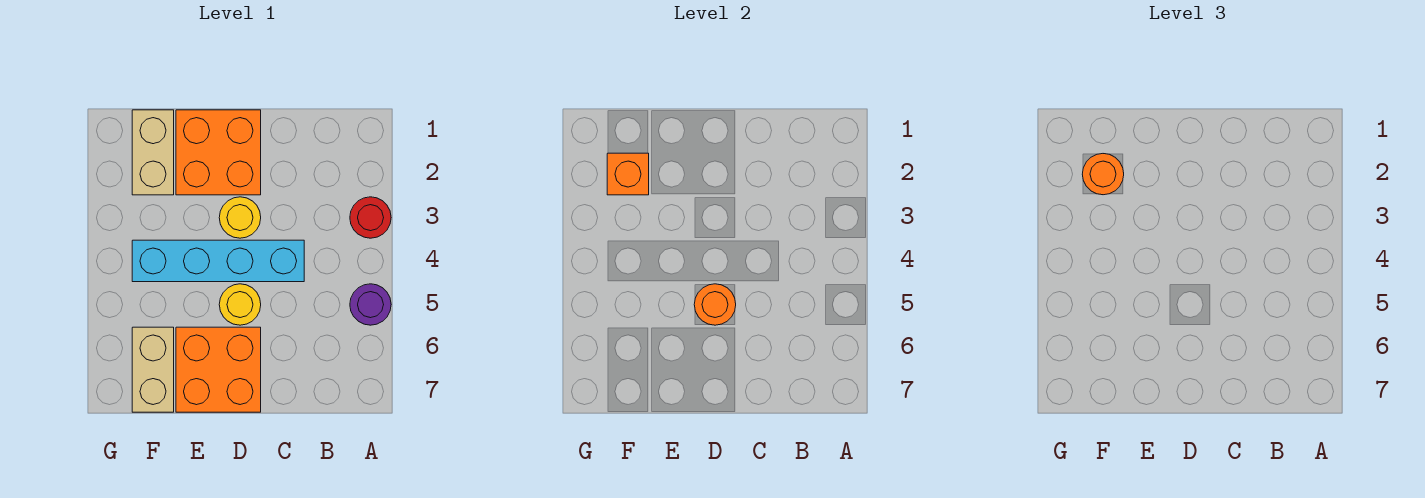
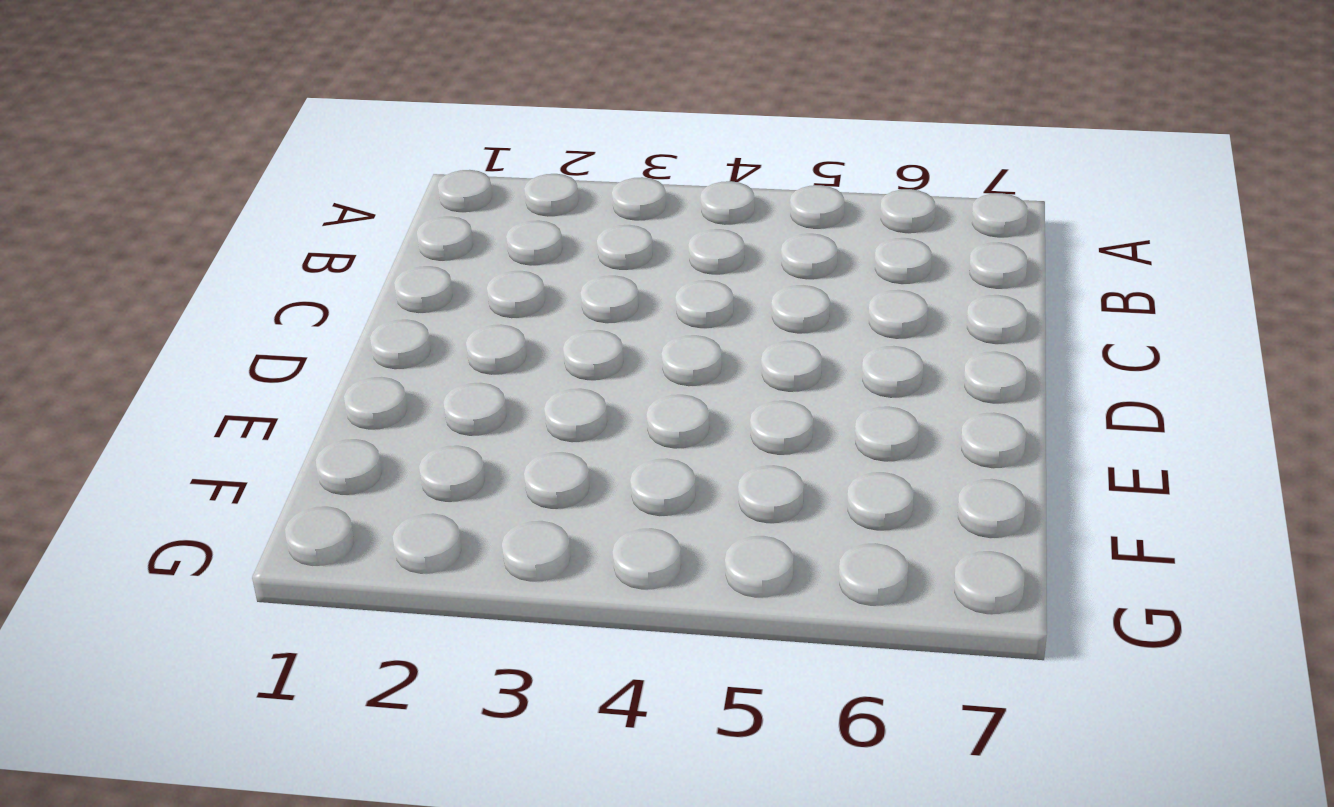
none -> red round brick A3 level 1
none -> purple round brick A5 level 1
none -> cyan brick C4:F4 level 1

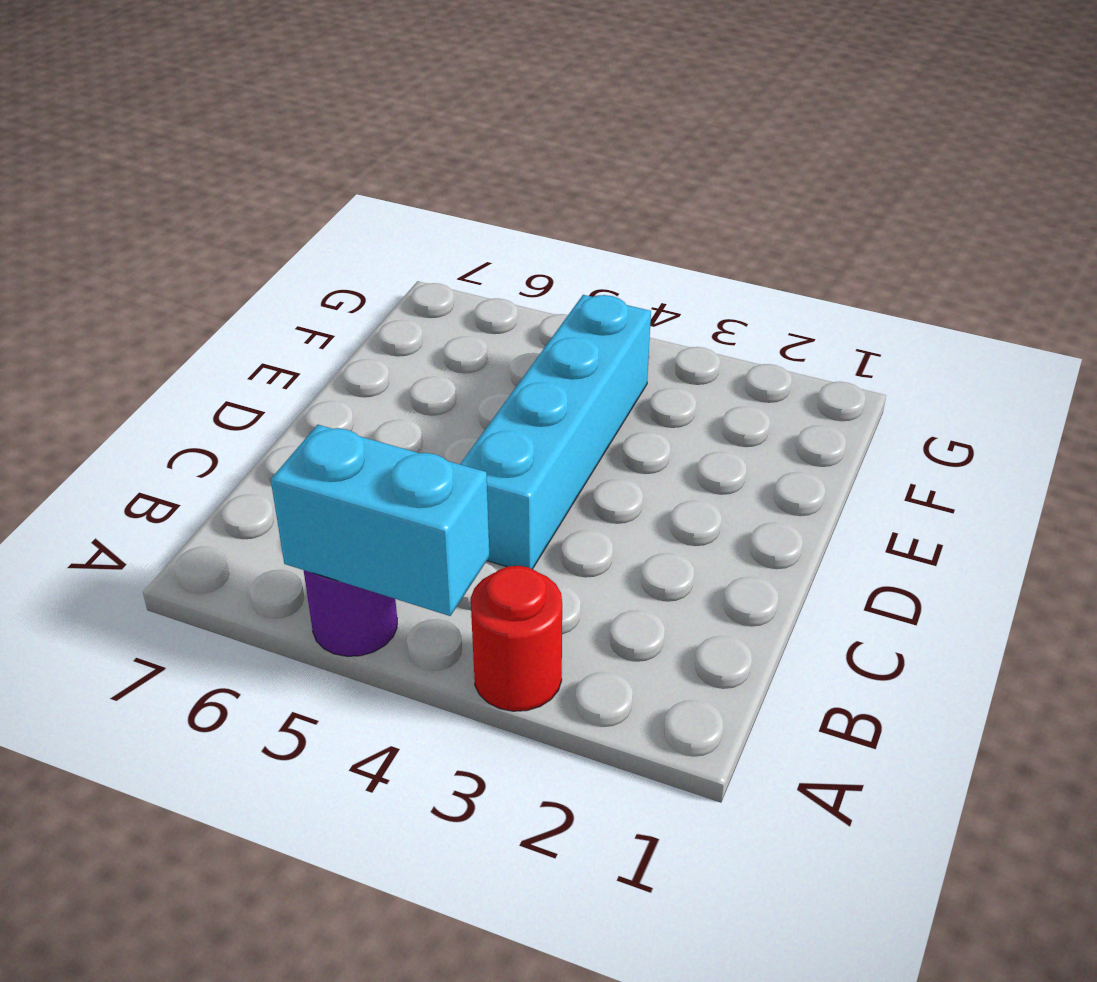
cyan brick A4:A5 level 2 -> none
none -> orange brick D1:E2 level 1
none -> yellow round brick D3 level 1
none -> yellow round brick D5 level 1

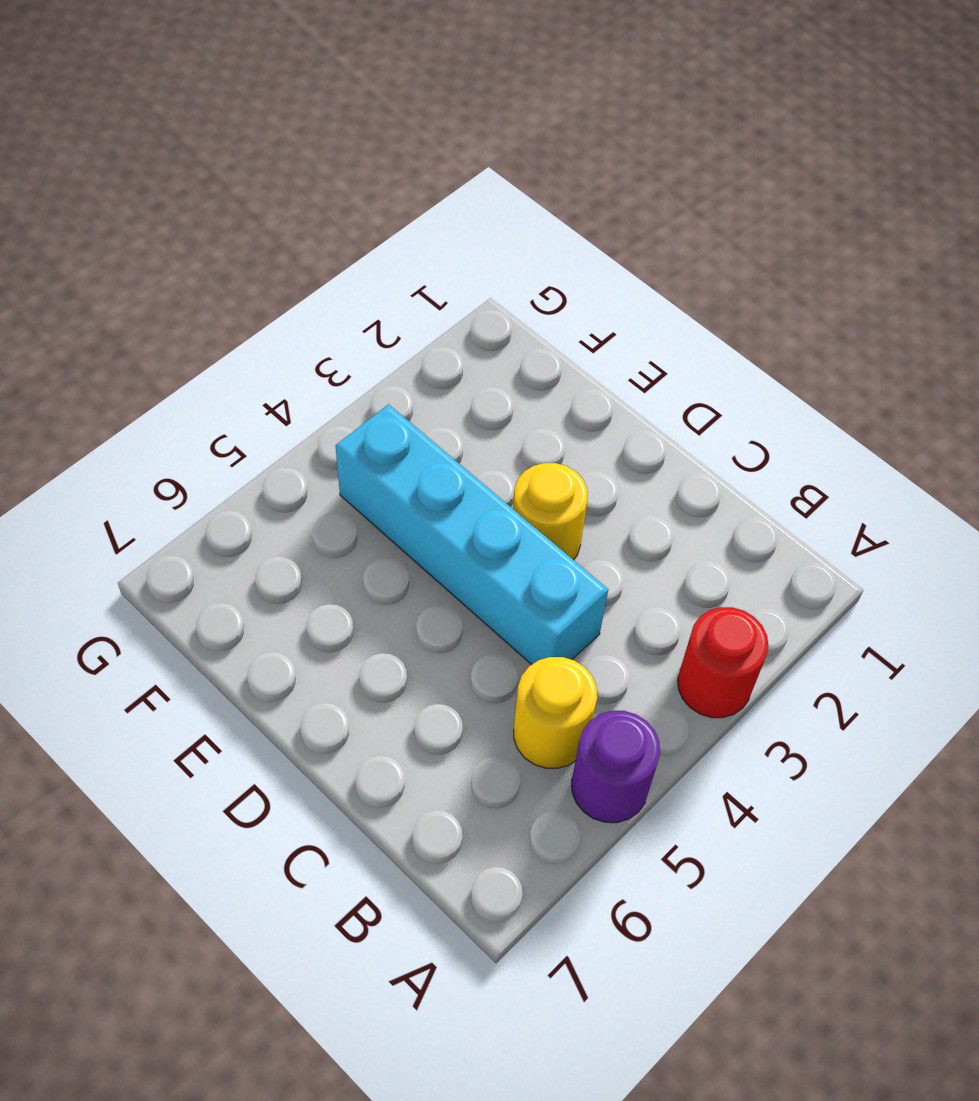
yellow round brick B5 level 1 -> yellow round brick D5 level 1
none -> orange brick D1:E2 level 1
none -> orange brick D6:E7 level 1
none -> tan brick F1:F2 level 1

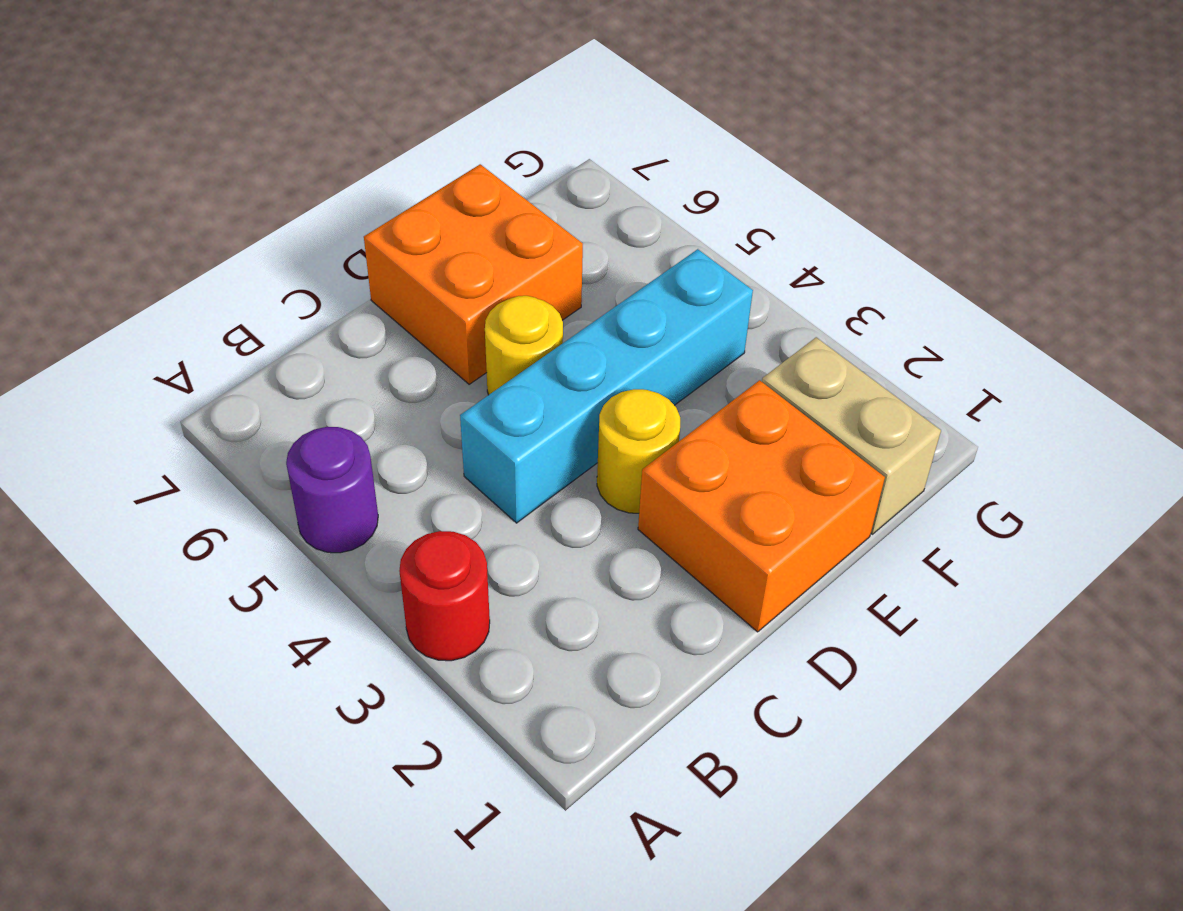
none -> tan brick F6:F7 level 1
none -> orange round brick D5 level 2
none -> orange brick F2 level 2

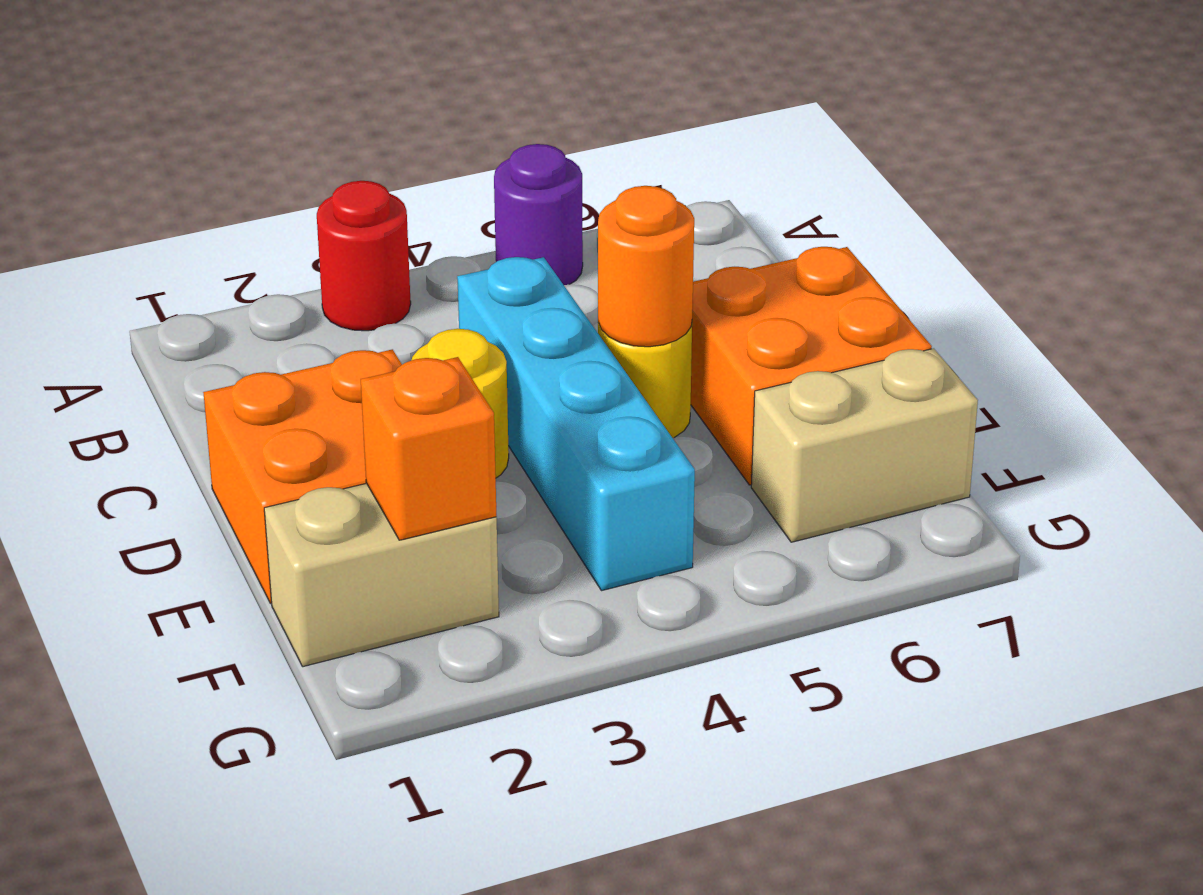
none -> orange round brick F2 level 3

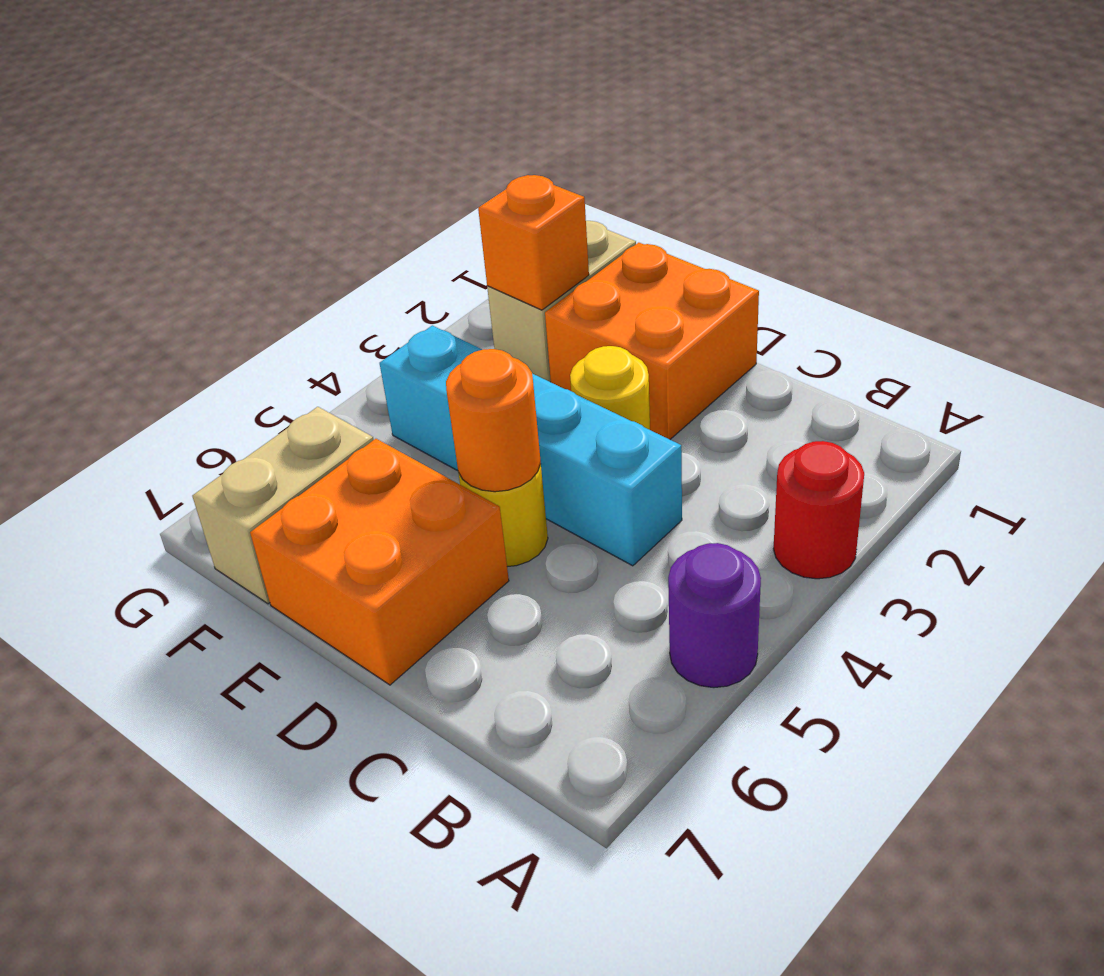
none -> orange round brick F2 level 3

